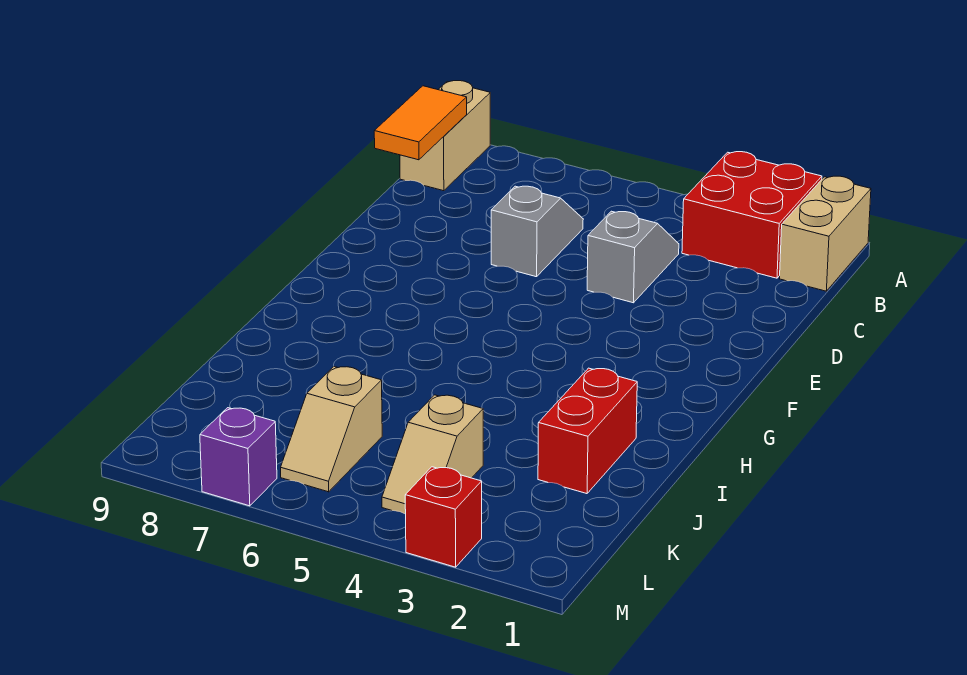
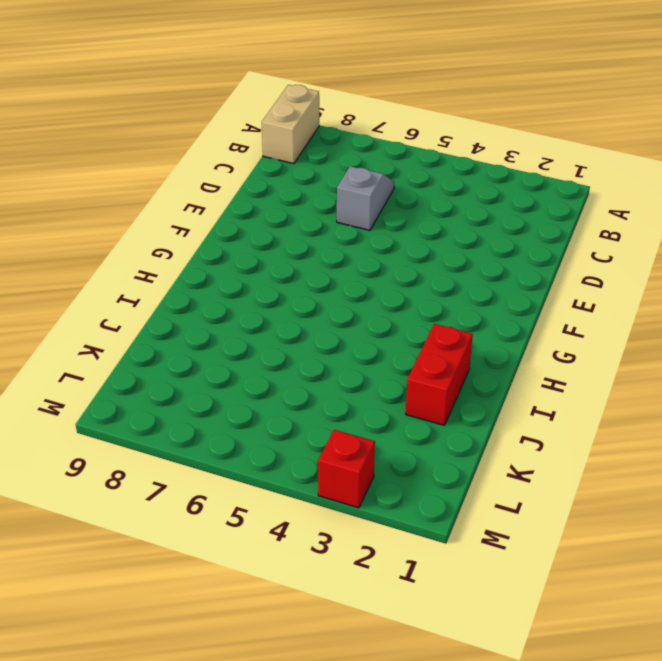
none -> tan brick A1:B1 level 1
none -> red brick A2:B3 level 1

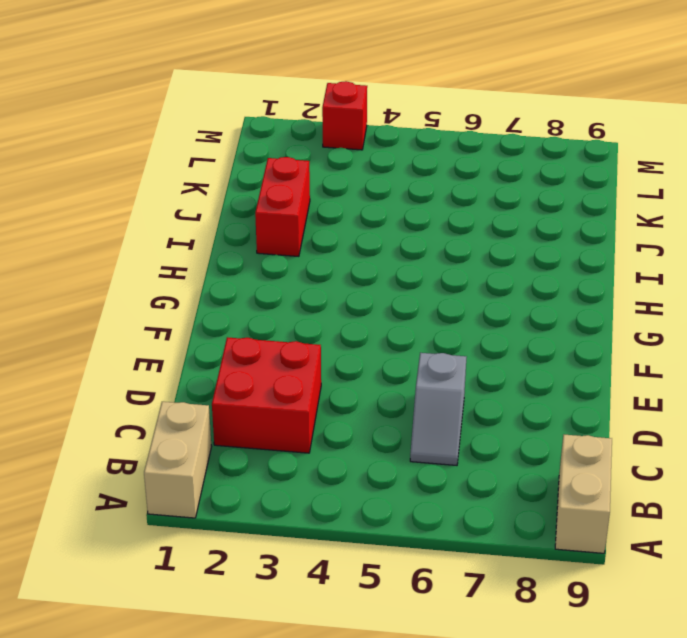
red brick C2:D3 level 1 -> red brick A2:B3 level 1
none -> grey slope C4:D4 level 1 top D
none -> tan slope K4:L4 level 1 top K

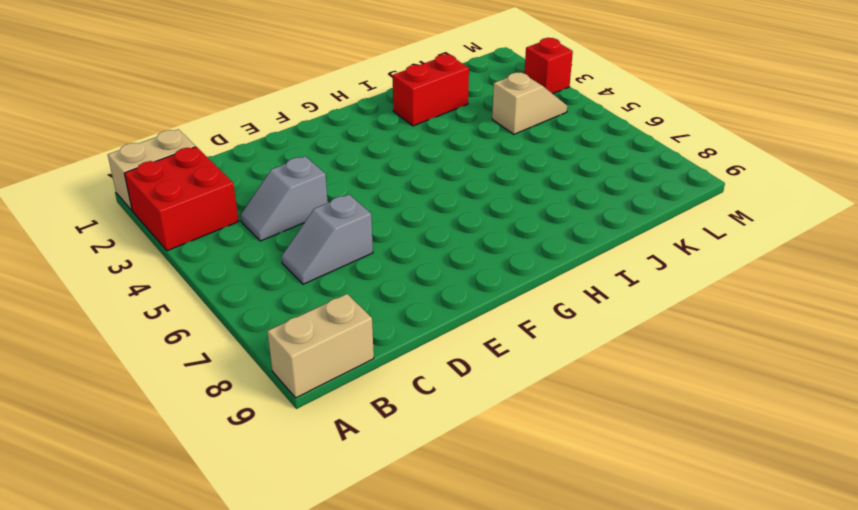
none -> tan slope K6:L6 level 1 top K
none -> purple brick M7 level 1

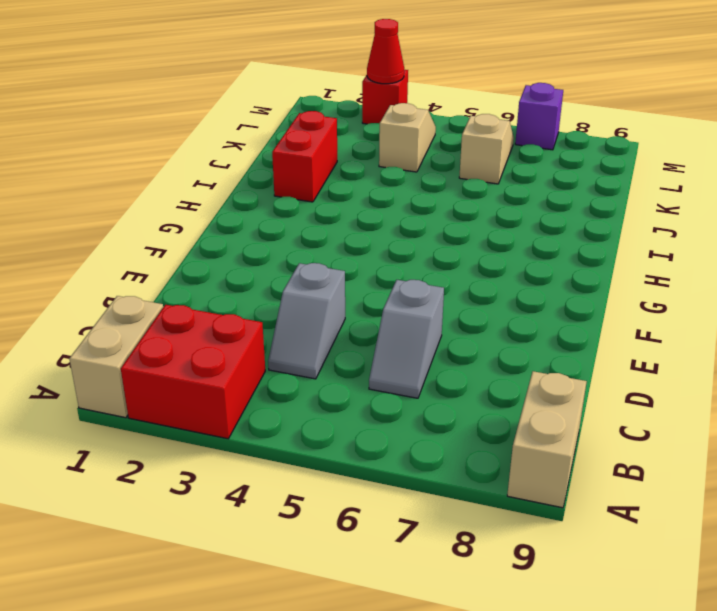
red cone M3 level 2 -> none
none -> orange tile B9:C9 level 2

